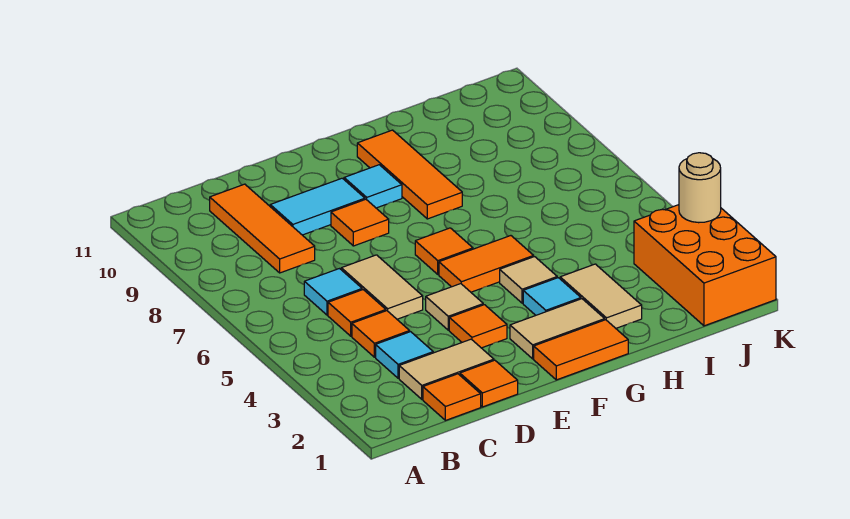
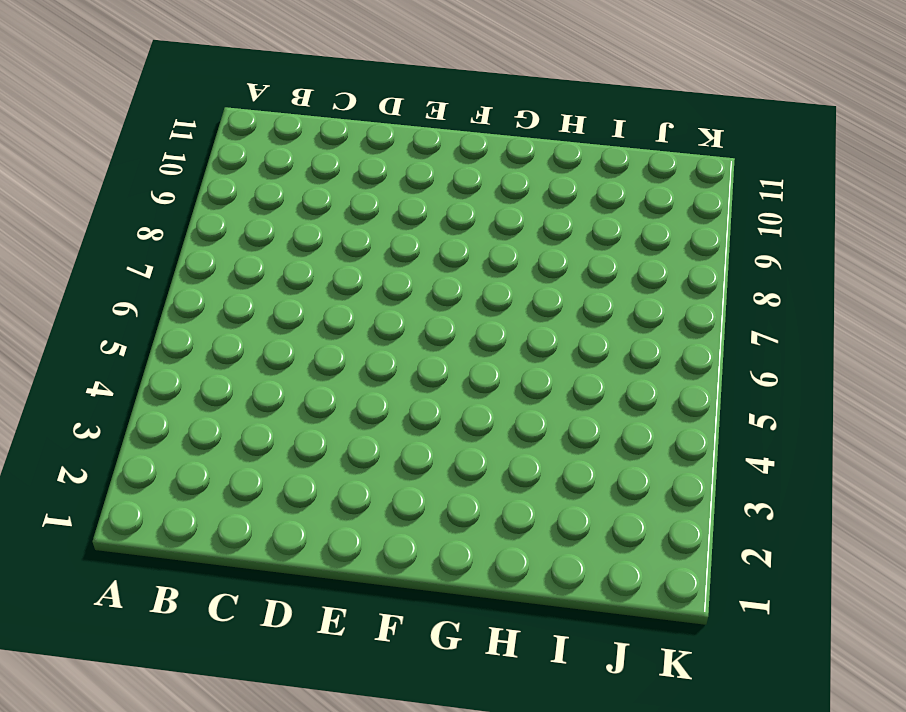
none -> orange tile C1 level 1
none -> tan tile C2:D2 level 1
none -> cyan tile C3 level 1

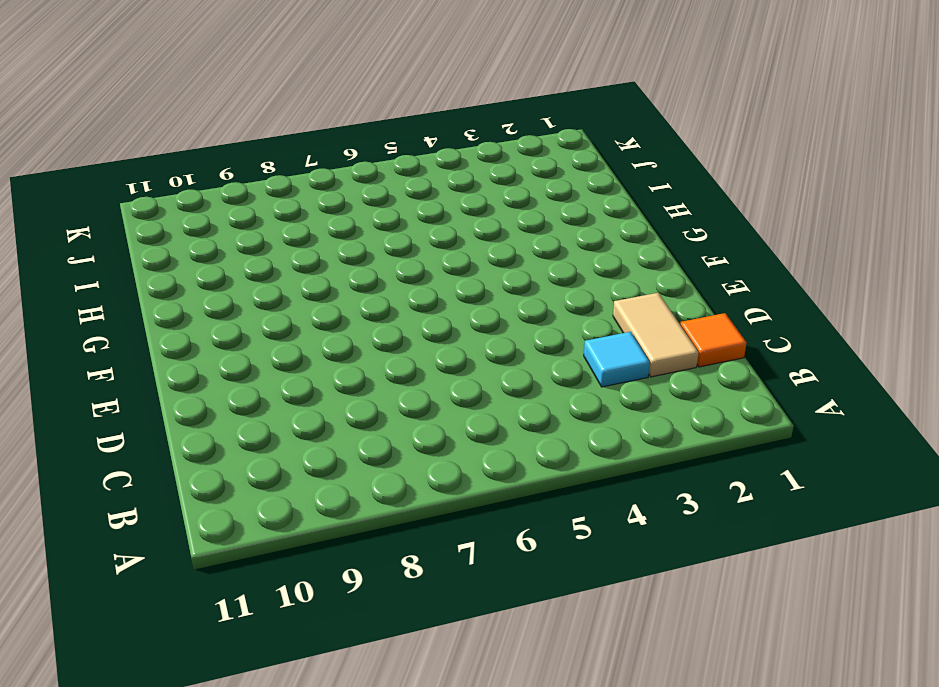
none -> orange tile C4 level 1
none -> orange tile C5 level 1
none -> cyan tile C6 level 1

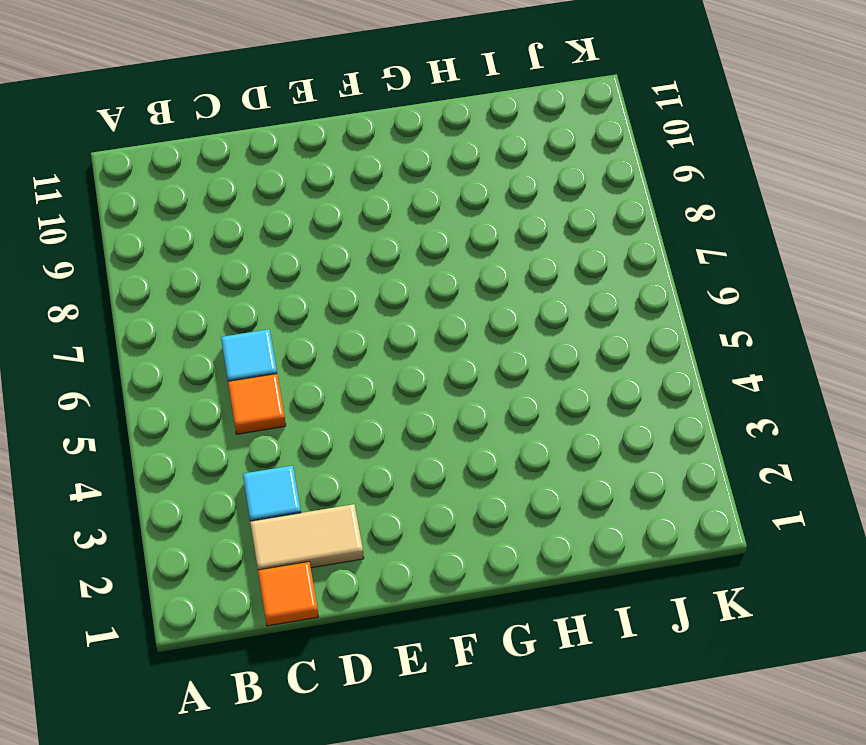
none -> orange tile C4 level 1
none -> orange tile C8:C10 level 1
none -> orange tile D1 level 1

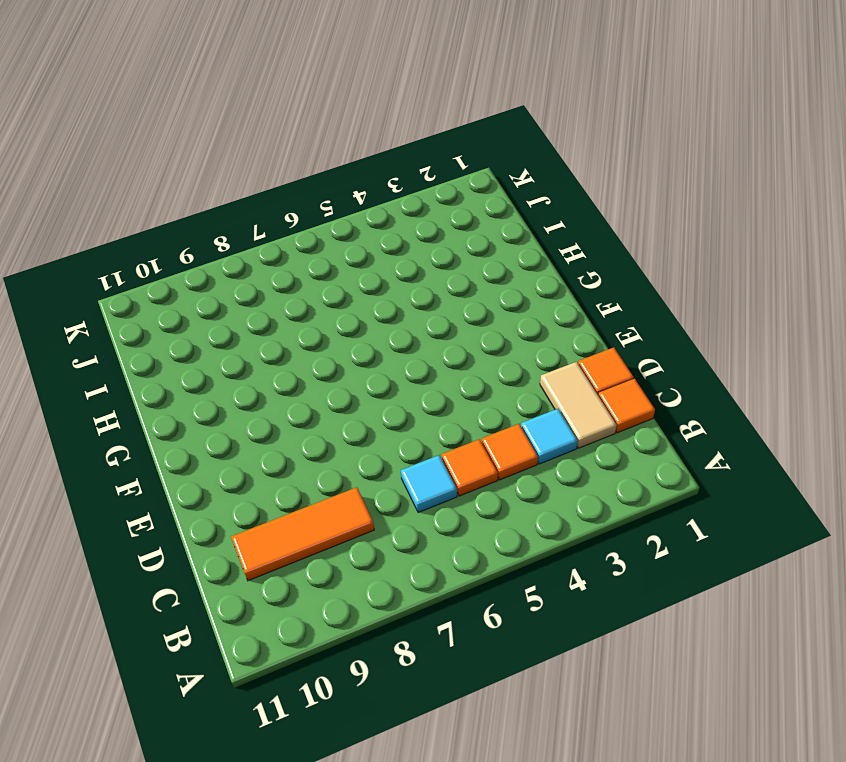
none -> tan tile D5:D6 level 1
none -> cyan tile D9:E9 level 1
none -> orange tile E3 level 1

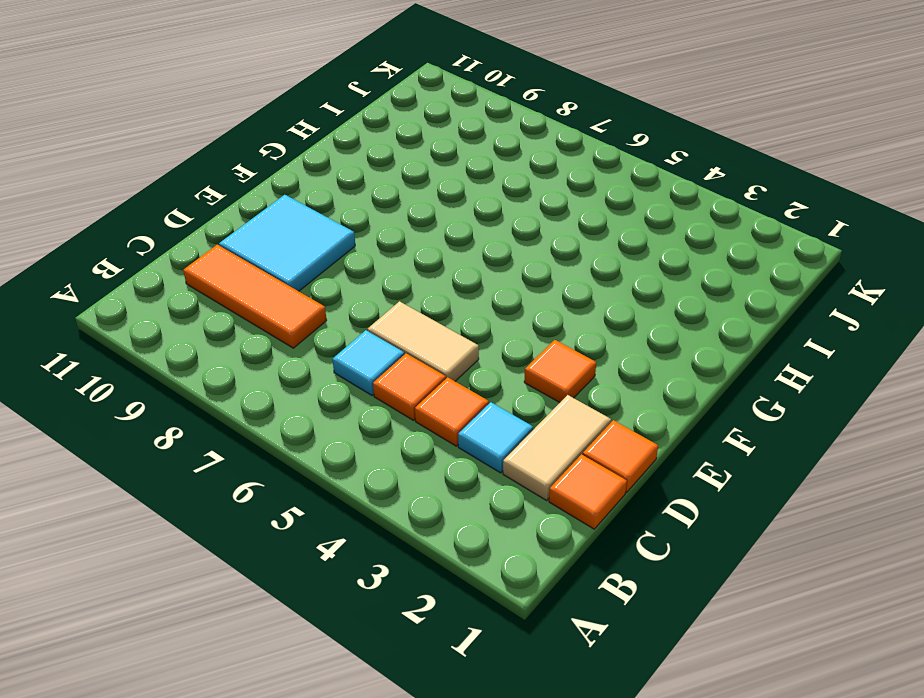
cyan tile D9:E10 level 1 -> cyan tile D9:E9 level 1
none -> tan tile E4 level 1
none -> orange tile E8 level 1
none -> orange tile F1:G1 level 1

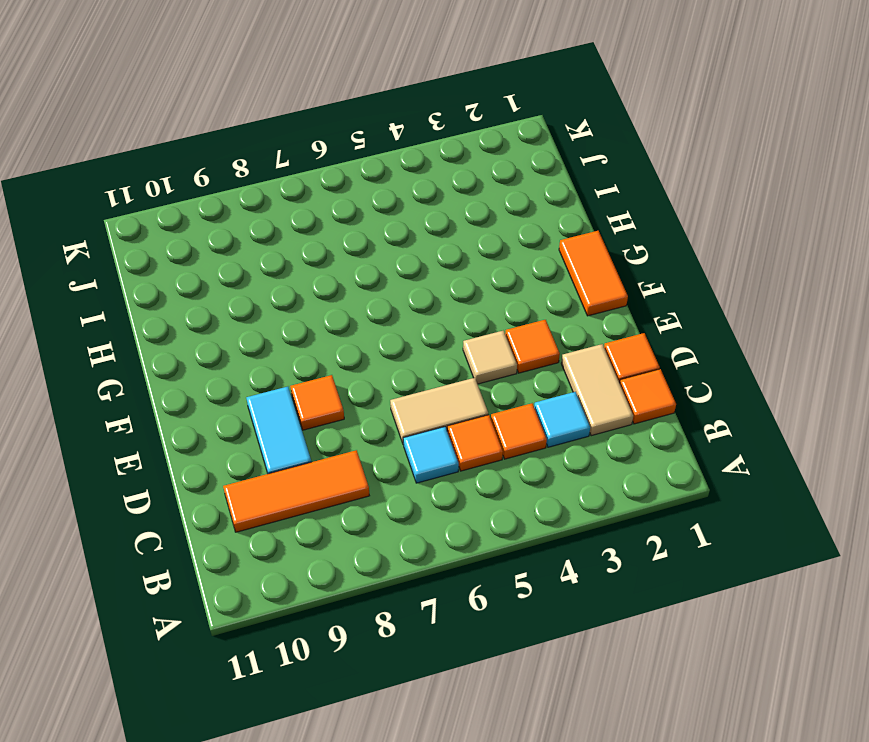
none -> tan tile F2:G2 level 1
none -> orange tile F5:G5 level 1
none -> orange tile F6 level 1

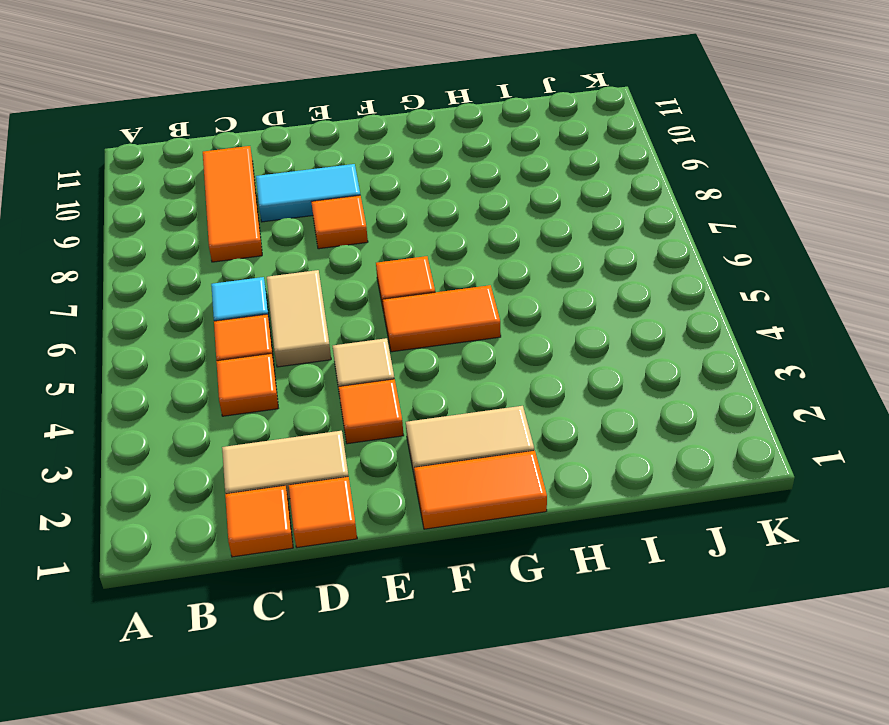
none -> cyan tile C3 level 1
none -> cyan tile F9 level 1
none -> cyan tile G3 level 1

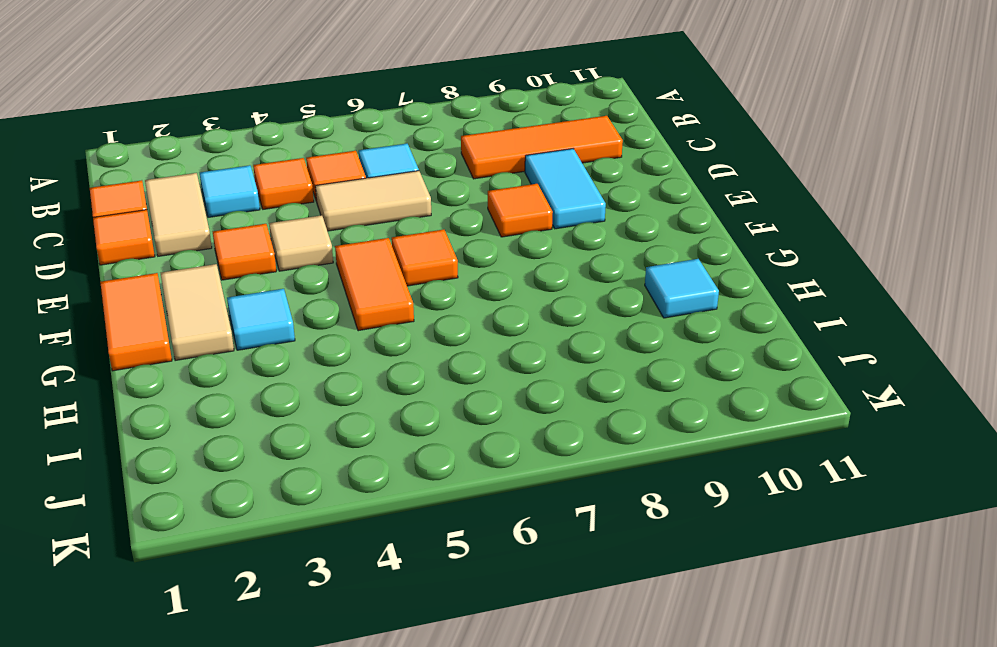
cyan tile H10 level 1 -> cyan tile F9 level 1
none -> tan tile G4 level 1
none -> orange tile G8:G10 level 1
none -> tan tile H2:H3 level 1

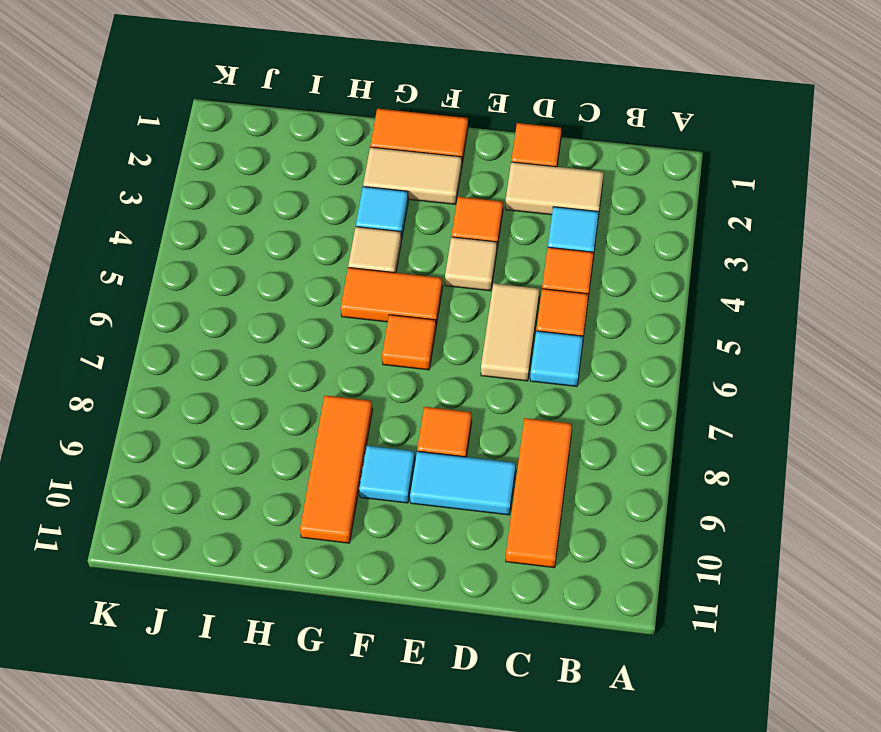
none -> orange tile C1 level 1
none -> tan tile H2:H3 level 1
none -> orange brick J1:K3 level 1

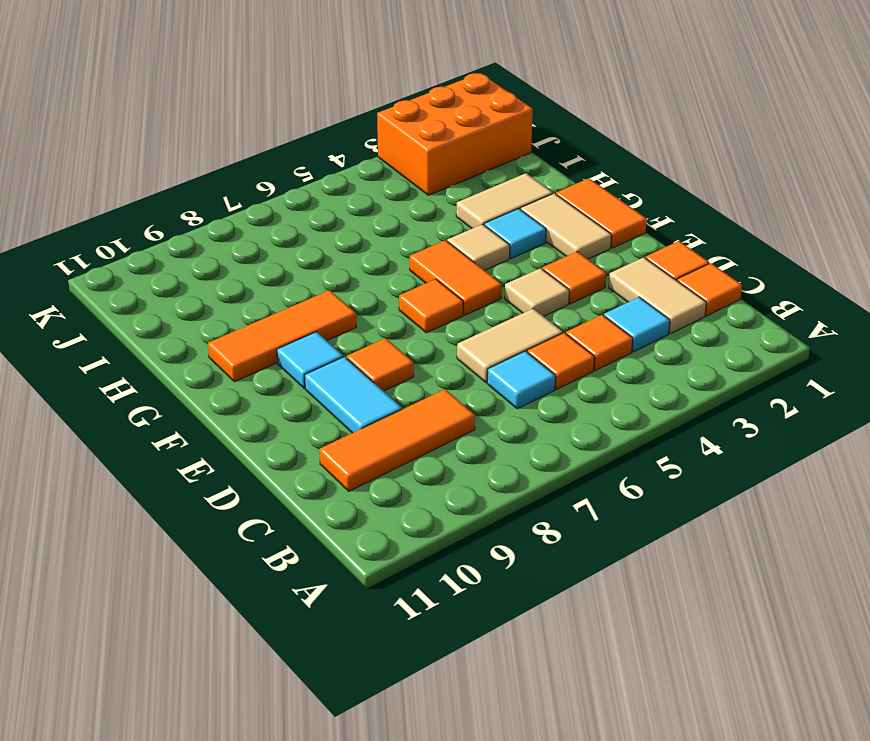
none -> tan round brick K3 level 2

